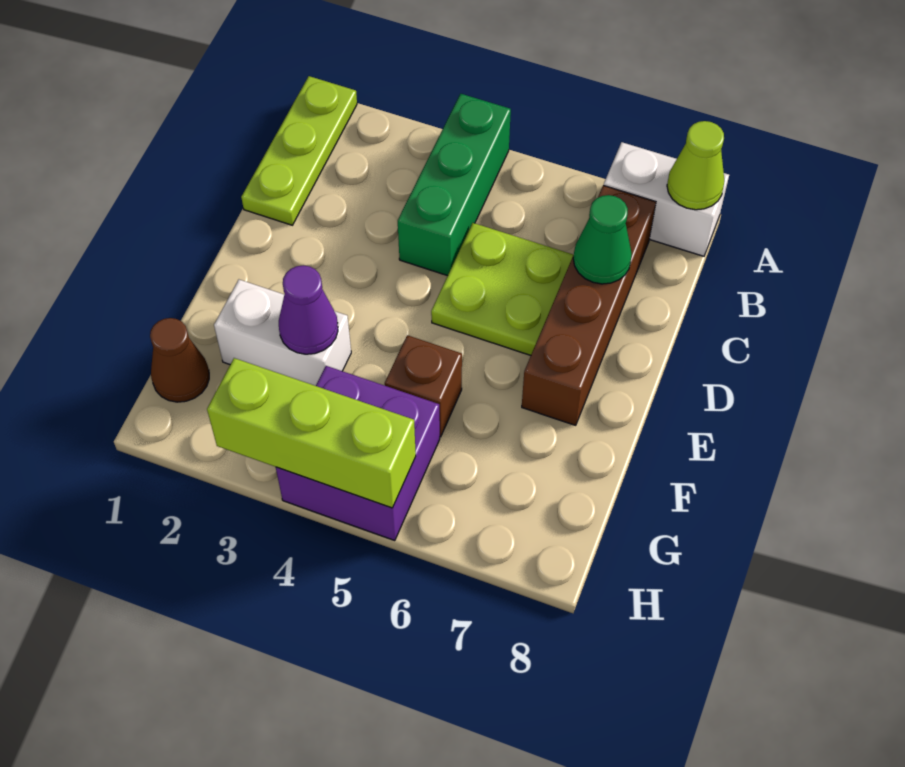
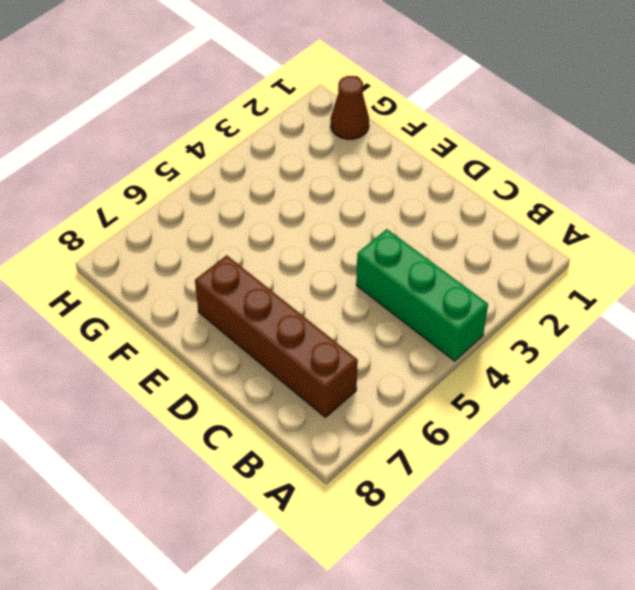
none -> lime plate A1:C1 level 1
none -> white brick A7:A8 level 1
none -> lime plate C5:D6 level 1

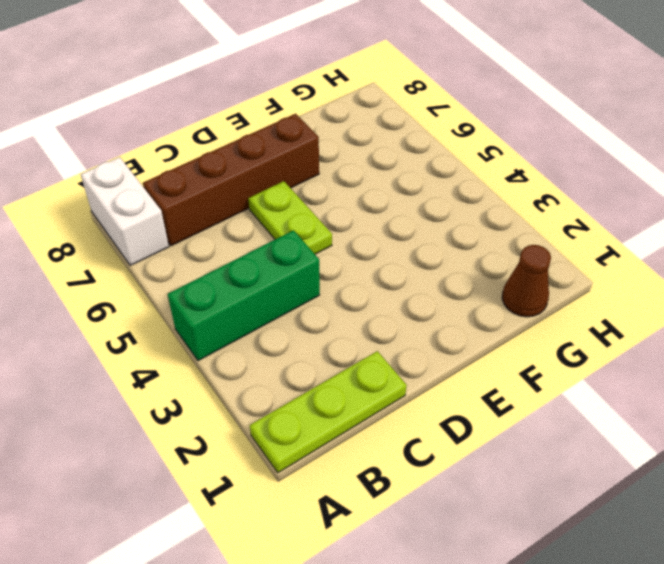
lime plate D5:D6 level 1 -> lime plate C5:D6 level 1
none -> white brick F2:F3 level 1
none -> brown brick F5 level 1
none -> purple brick G4:H5 level 1

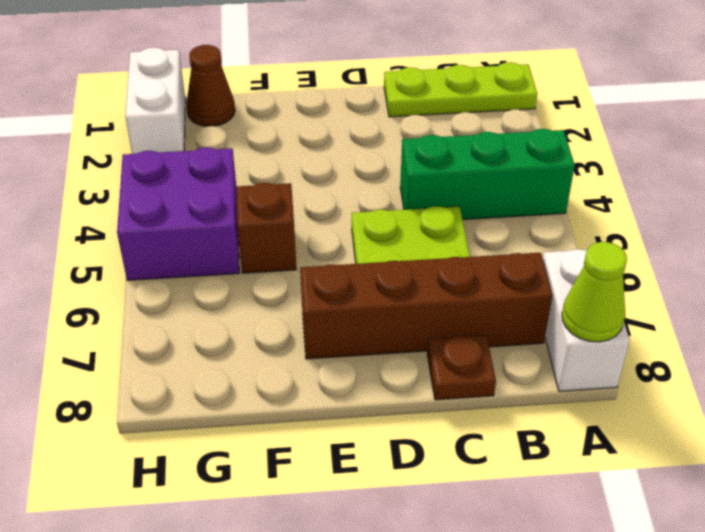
brown plate C8 level 1 -> none
white brick H1:H2 level 1 -> white brick F2:F3 level 1
none -> green cone C7 level 2
none -> purple cone F3 level 2
none -> lime brick H3:H5 level 2

